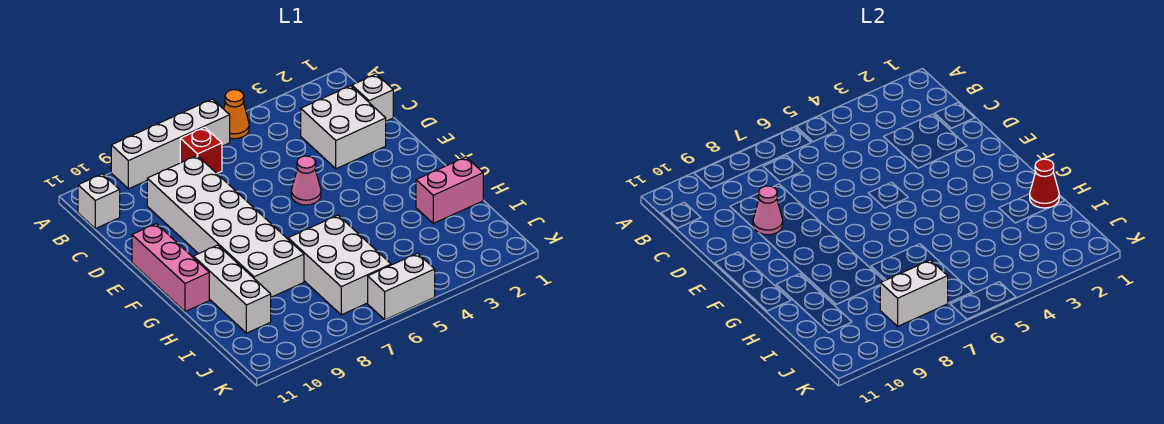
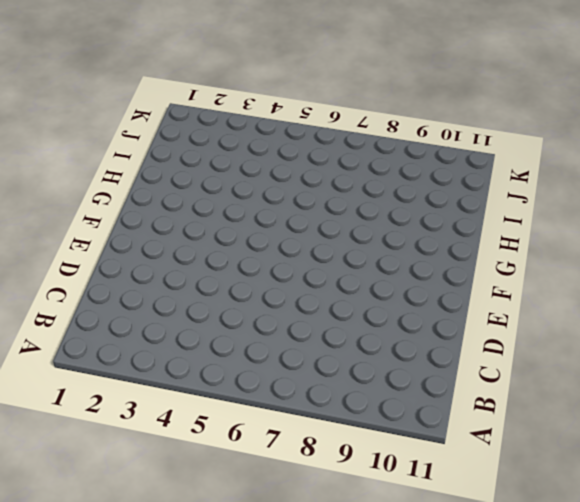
none -> orange cone A5 level 1
none -> white brick A6:A9 level 1
none -> red brick B7 level 1

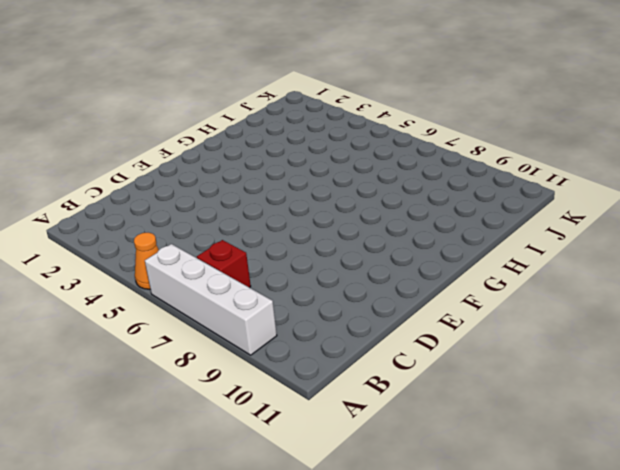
none -> white brick B11 level 1
none -> white brick C1 level 1
none -> white brick C2:D3 level 1

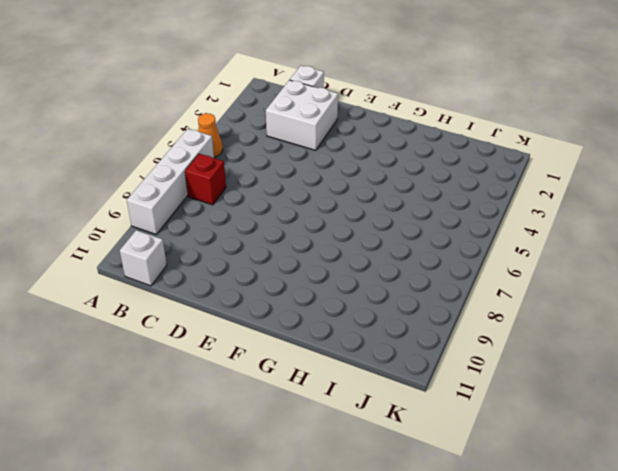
none -> white brick C8:H9 level 1
none -> pink cone E5 level 1
none -> pink brick E11:G11 level 1

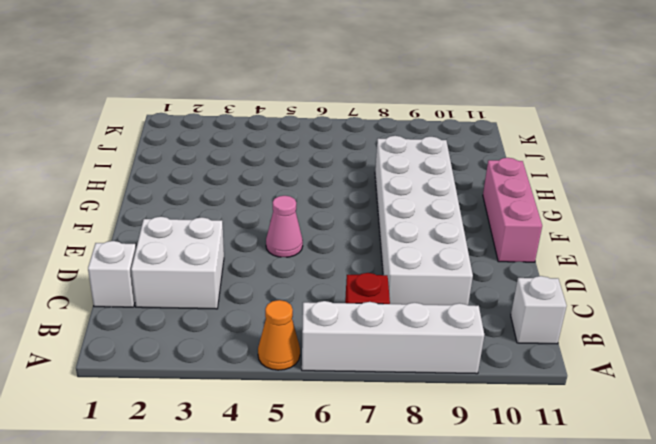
none -> white brick G10:I10 level 1
none -> pink brick H1:H2 level 1
none -> white brick H6:J7 level 1

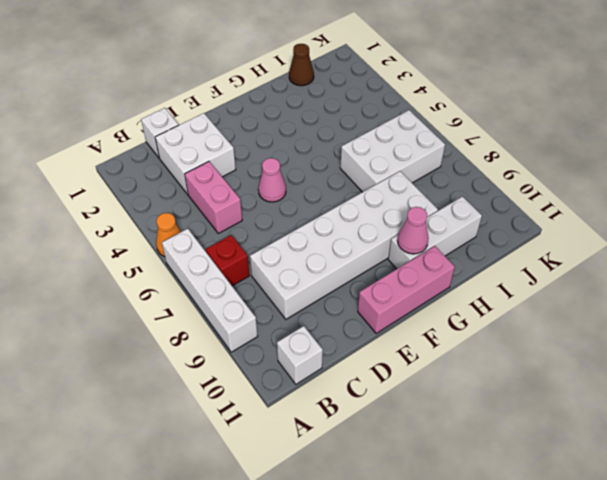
pink brick C4:C5 level 1 -> pink brick H1:H2 level 1
pink cone G10 level 2 -> pink cone D9 level 2
brown cone I1 level 1 -> none
none -> white brick K5:K6 level 1
none -> red cone H1 level 2
none -> white brick J7:J8 level 2

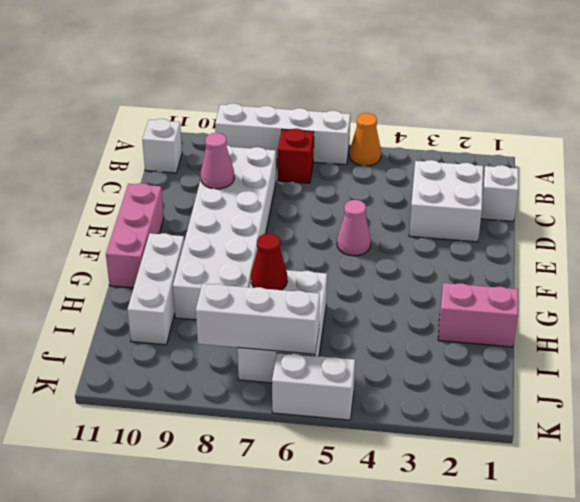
red cone H7 level 2 -> red cone H1 level 2
white brick J6:J8 level 2 -> white brick J7:J8 level 2

